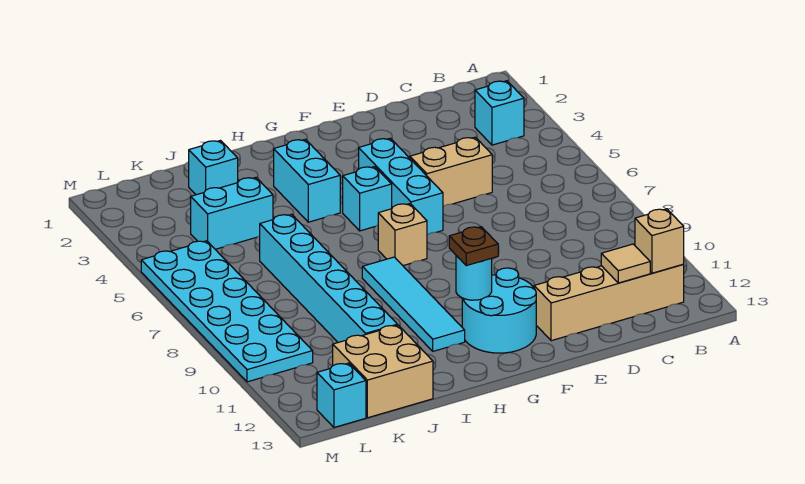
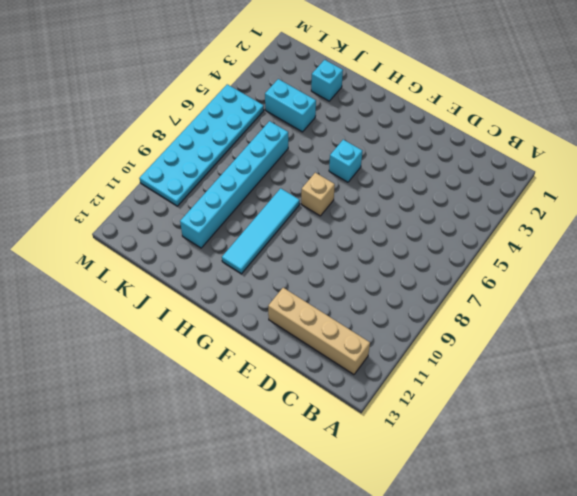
none -> cyan brick B3 level 1
none -> tan brick D5:E5 level 1
none -> cyan brick F4:F6 level 1

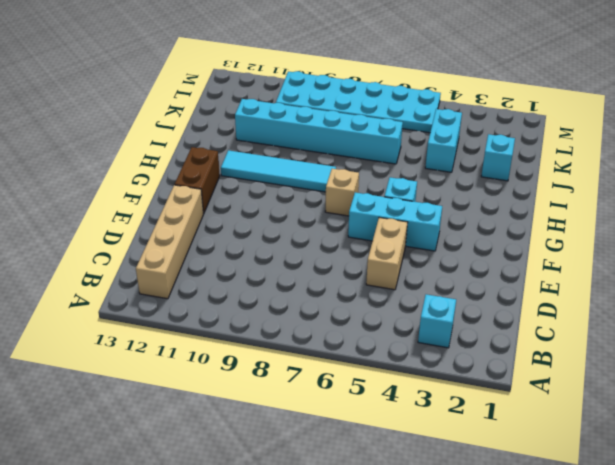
brown brick F12:G12 level 1 -> cyan round brick F11:G12 level 1
none -> cyan brick H3:H4 level 1
none -> tan brick J12:K13 level 1
none -> cyan brick L13 level 1

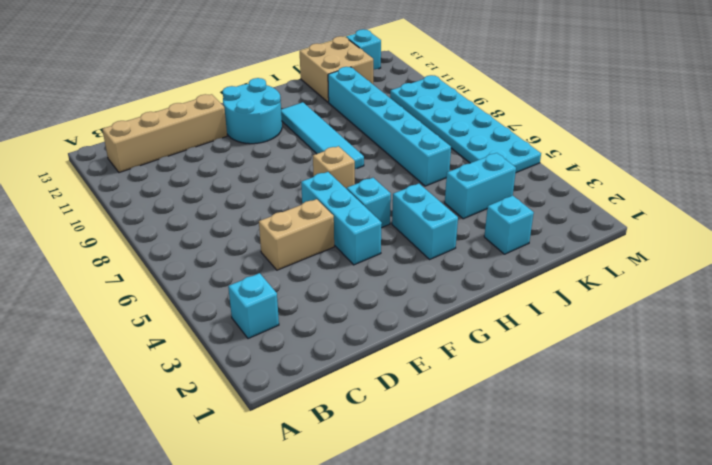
none -> tan brick B12 level 2
none -> tan tile C12 level 2
none -> cyan round brick G11 level 2

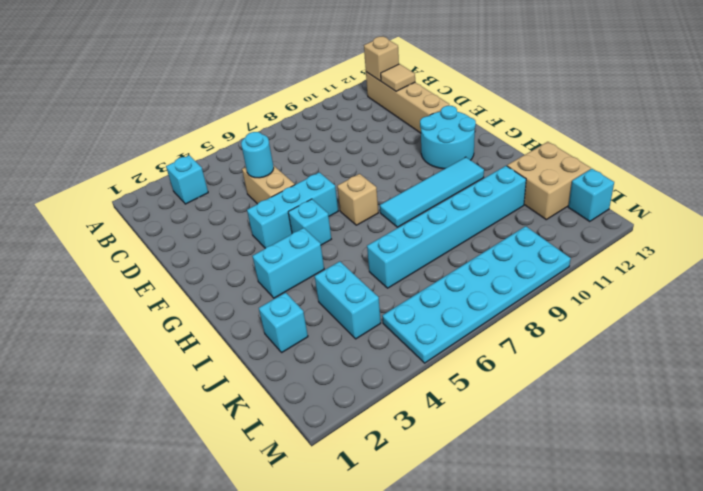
cyan round brick D5 level 2 -> cyan round brick G11 level 2
none -> brown plate G11 level 3

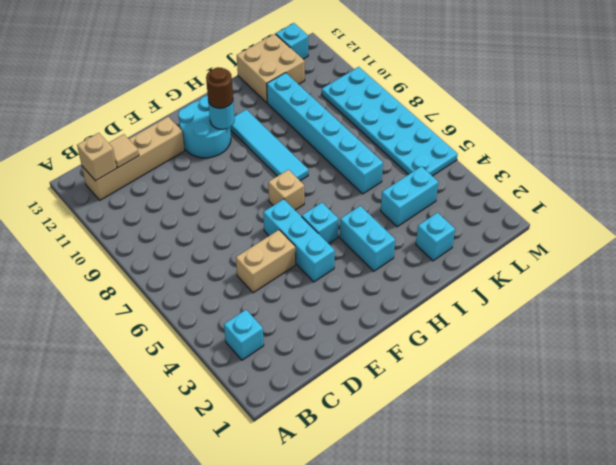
brown round brick G11 level 3 -> brown plate G11 level 3

